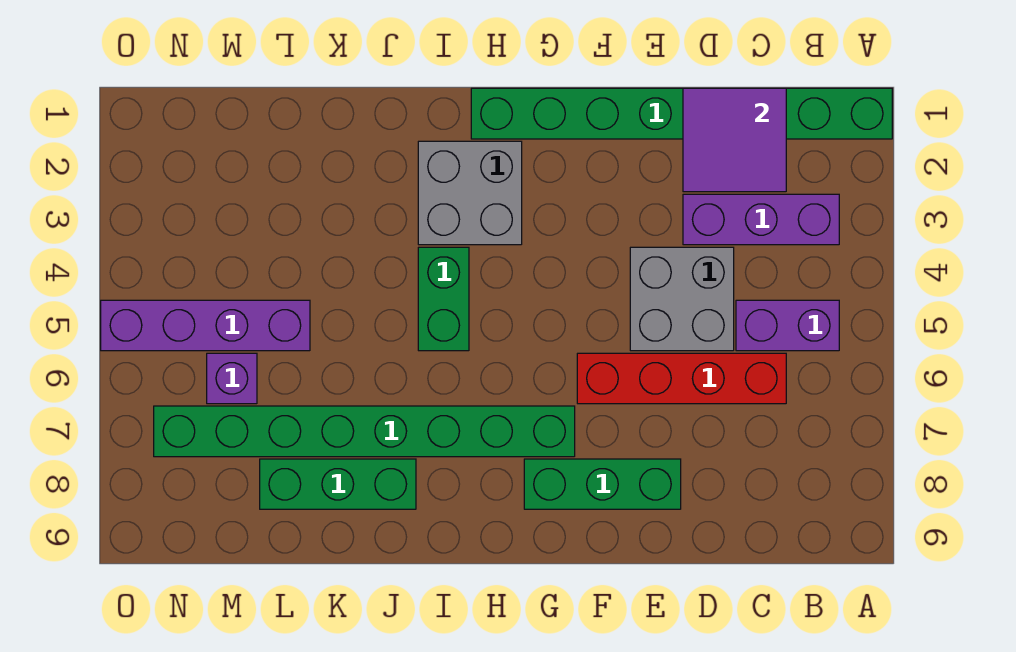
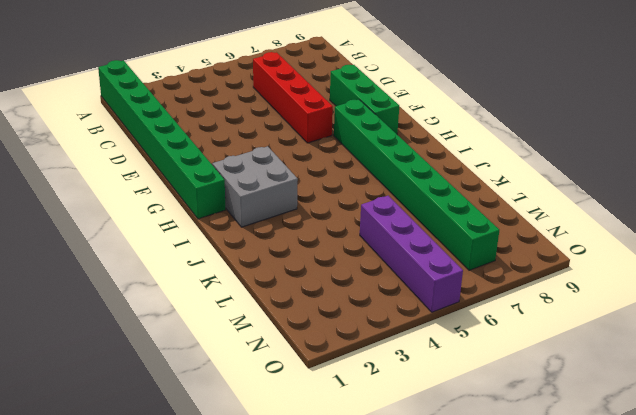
none -> purple brick B3:D3 level 1
none -> purple brick B5:C5 level 1
none -> grey brick D4:E5 level 1

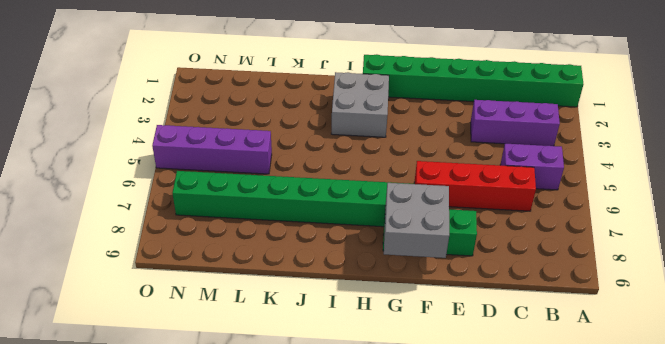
grey brick F8:G9 level 2 -> grey brick D4:E5 level 1
none -> green brick I4:I5 level 1
none -> green brick J8:L8 level 1
none -> purple brick M6 level 1

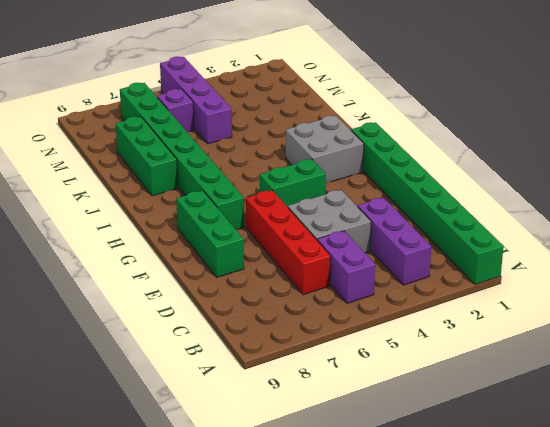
green brick G4:G5 level 1 -> green brick I4:I5 level 1
none -> purple tile C1:D2 level 2

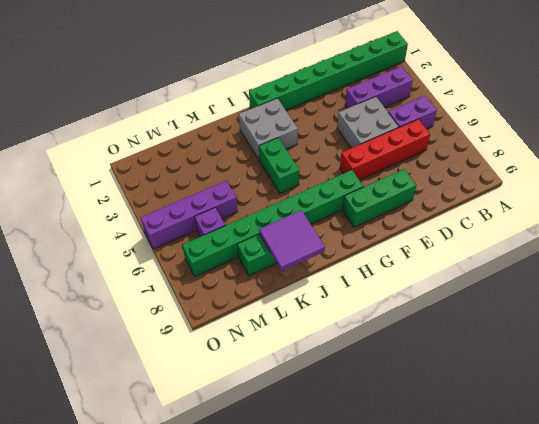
purple tile J8:K9 level 2 -> purple tile C1:D2 level 2

